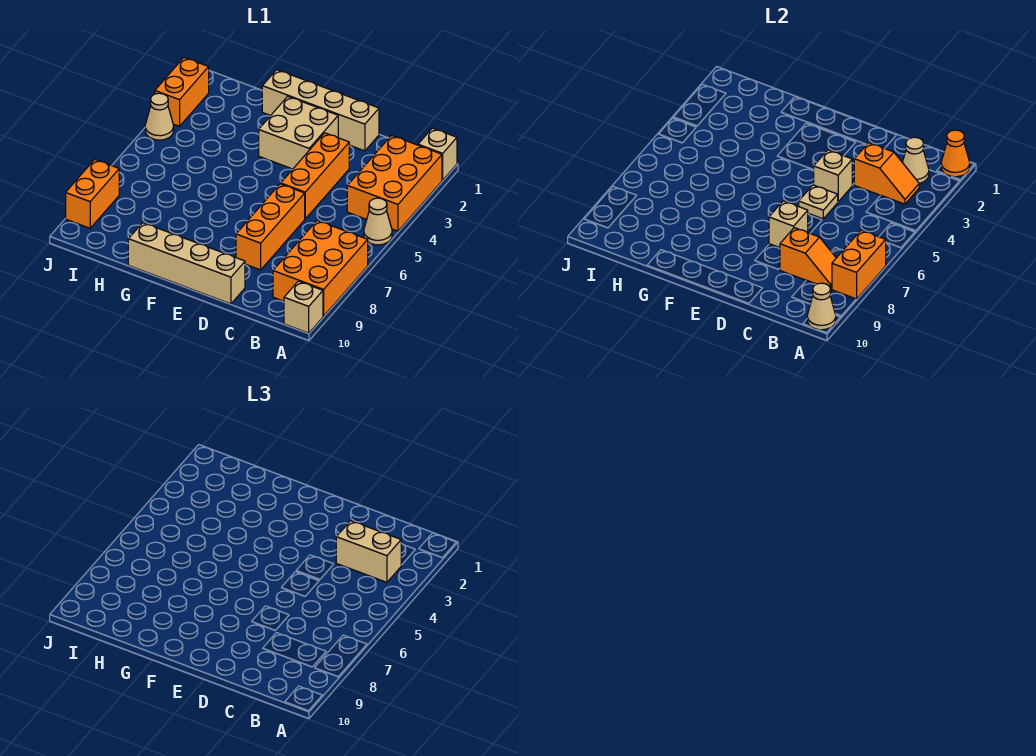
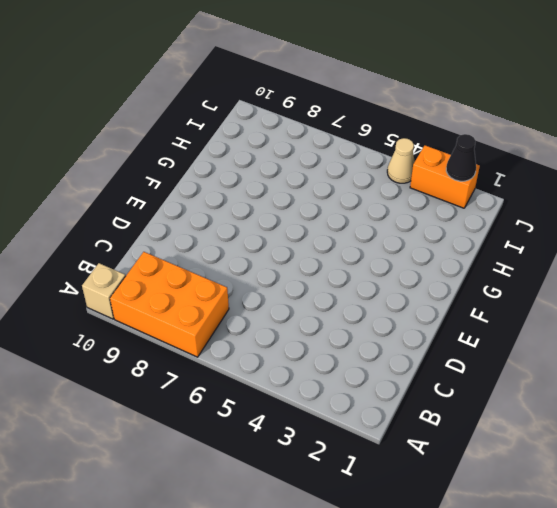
black cone J2 level 2 -> none
none -> tan brick A1 level 1
none -> orange brick A2:B4 level 1
none -> tan cone A5 level 1

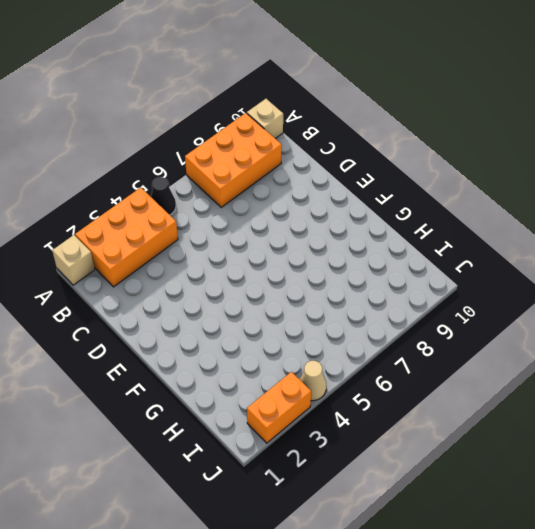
black cone A5 level 1 -> tan cone A5 level 1
none -> tan brick D1:G1 level 1
none -> orange brick D3:D5 level 1
none -> orange brick D6:D8 level 1

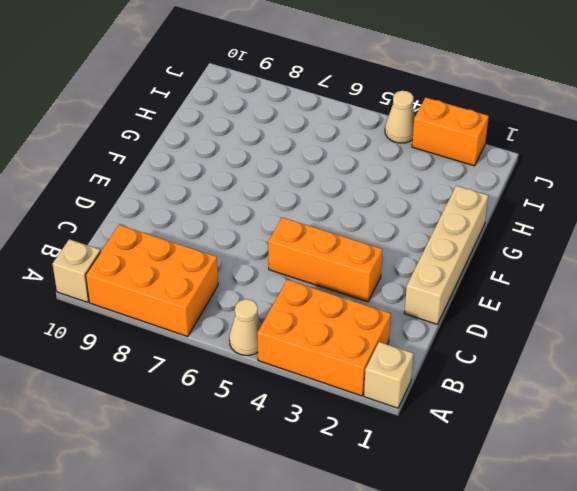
none -> orange brick D6:D8 level 1
none -> tan brick D10:G10 level 1
none -> tan brick E2:F3 level 1

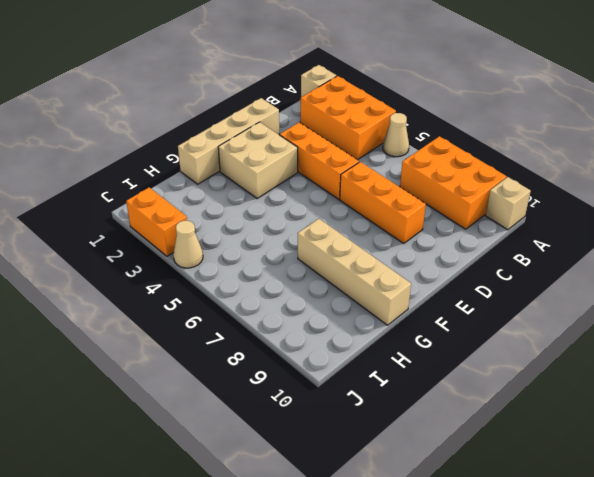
tan brick G7:G10 level 1 -> tan brick D10:G10 level 1
none -> orange brick J8:J9 level 1
none -> orange cone A1 level 2
none -> orange brick A7:A8 level 2

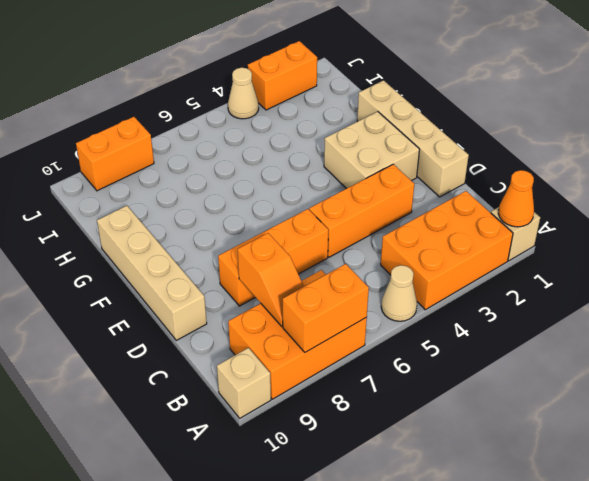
none -> tan cone A10 level 2
none -> tan cone B2 level 2
none -> orange slope B3:C3 level 2 top C

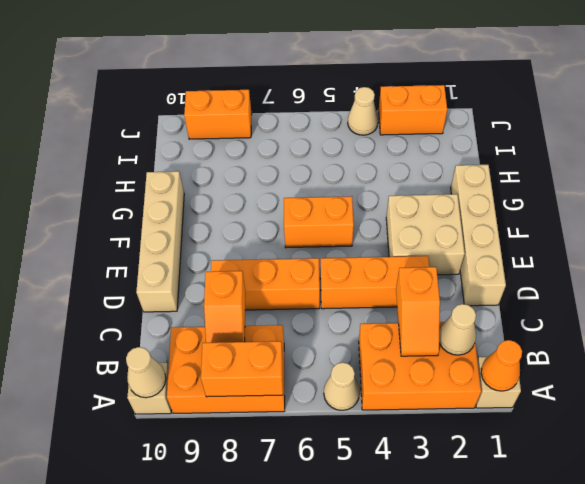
orange brick F5:F6 level 1 -> none
none -> tan brick D4 level 2
none -> tan plate D5 level 2
none -> tan brick D7 level 2

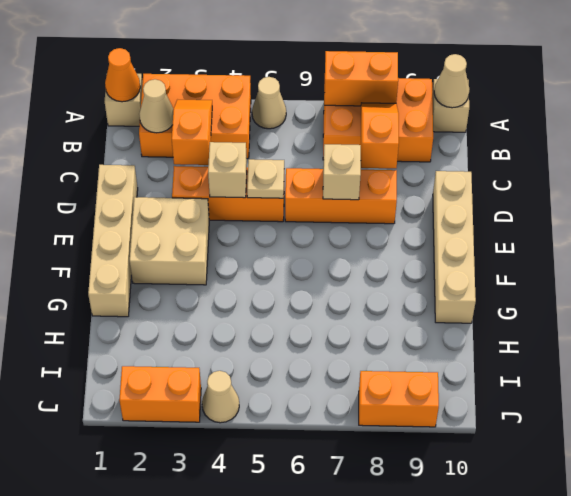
none -> tan brick B3:C3 level 3

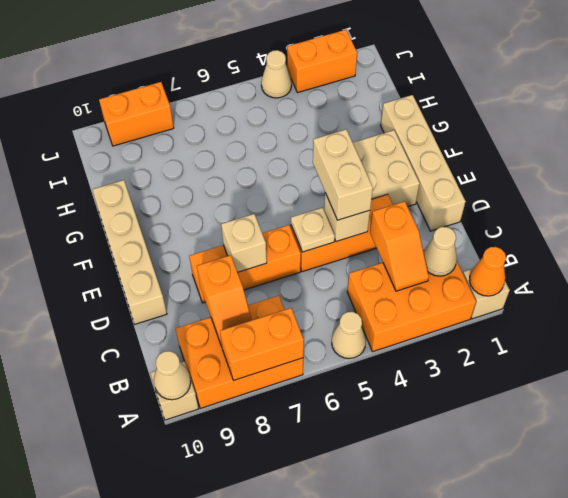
tan brick D4:E4 level 3 -> tan brick B3:C3 level 3

